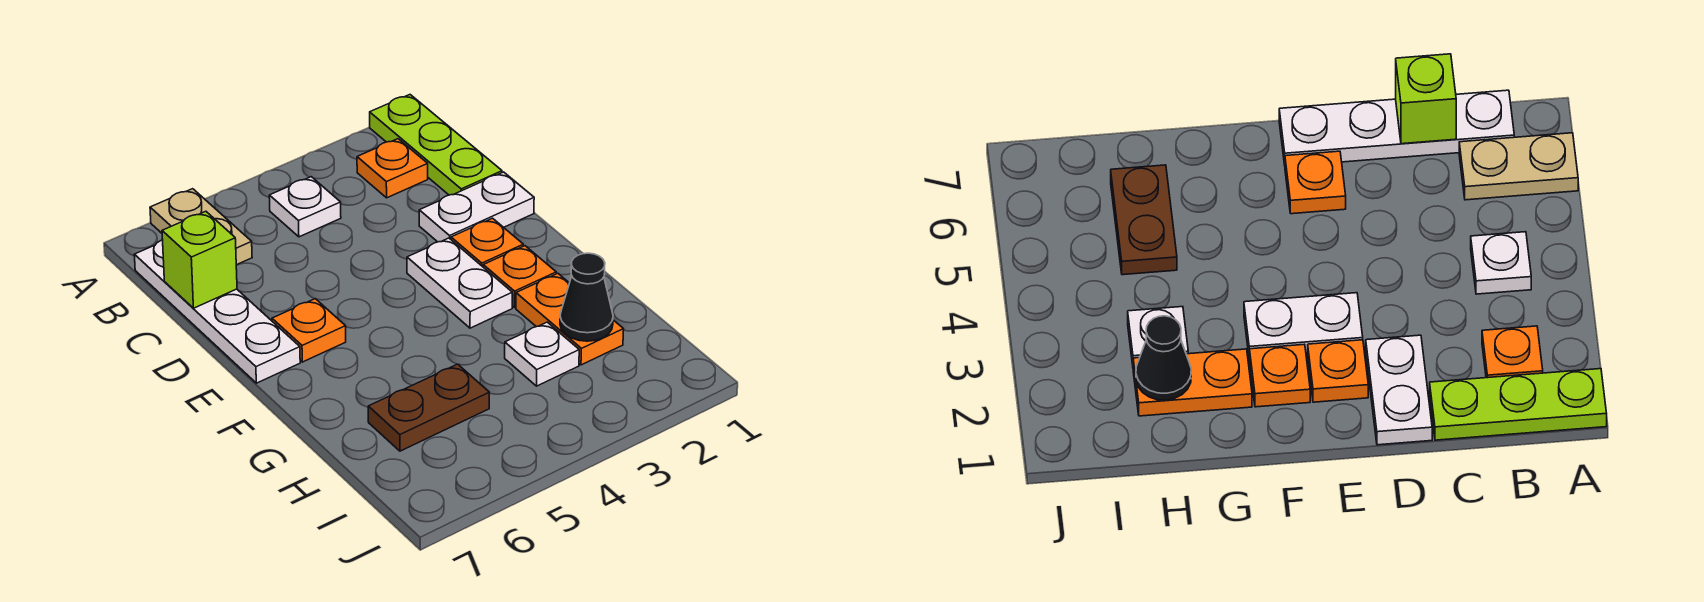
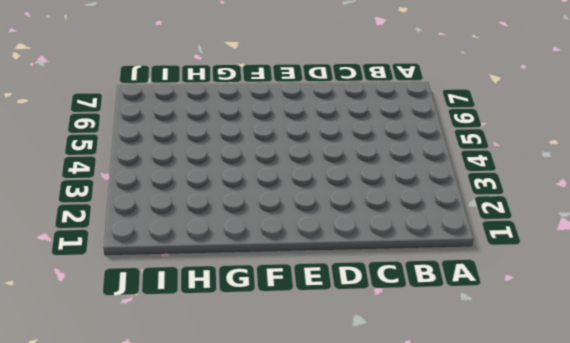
none -> lime plate A1:C1 level 1
none -> tan plate A6:B6 level 1
none -> orange plate B2 level 1

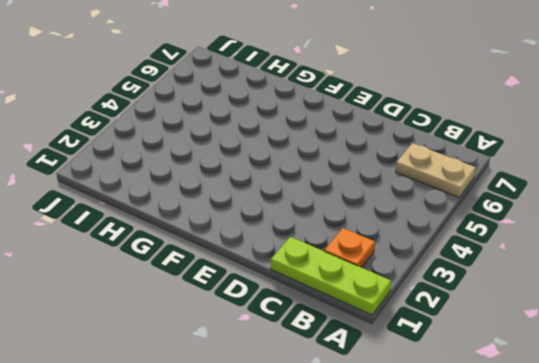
none -> white plate B4 level 1
none -> white plate B7:E7 level 1
none -> white plate D1:D2 level 1

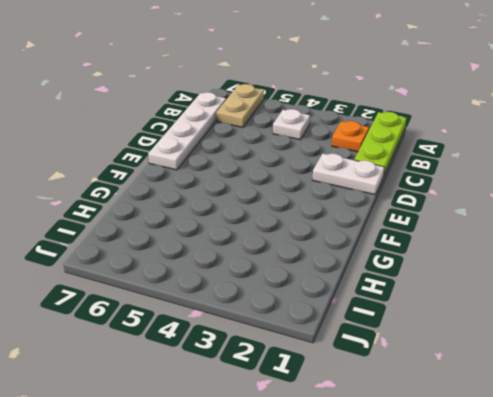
none -> orange plate E2 level 1
none -> white plate E3:F3 level 1
none -> orange plate E6 level 1

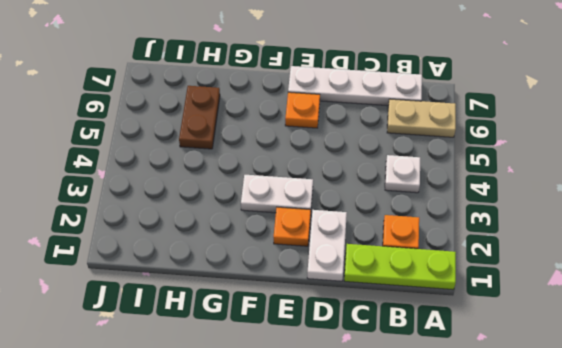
none -> orange plate F2 level 1
none -> orange plate G2:H2 level 1
none -> white plate H3 level 1

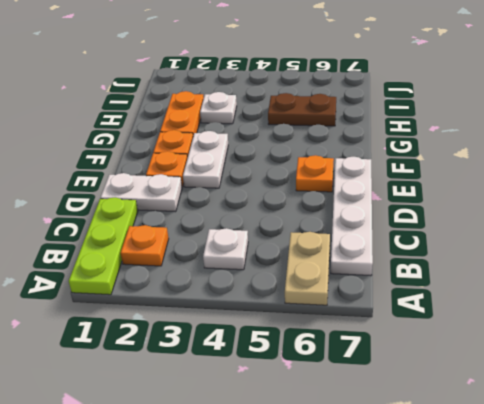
none -> lime brick C7 level 2
none -> black cone H2 level 2

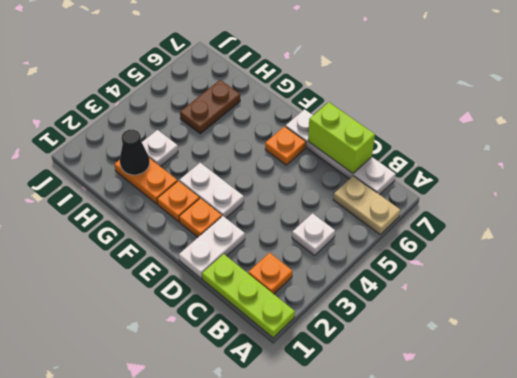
lime brick C7:D7 level 2 -> lime brick C7 level 2

